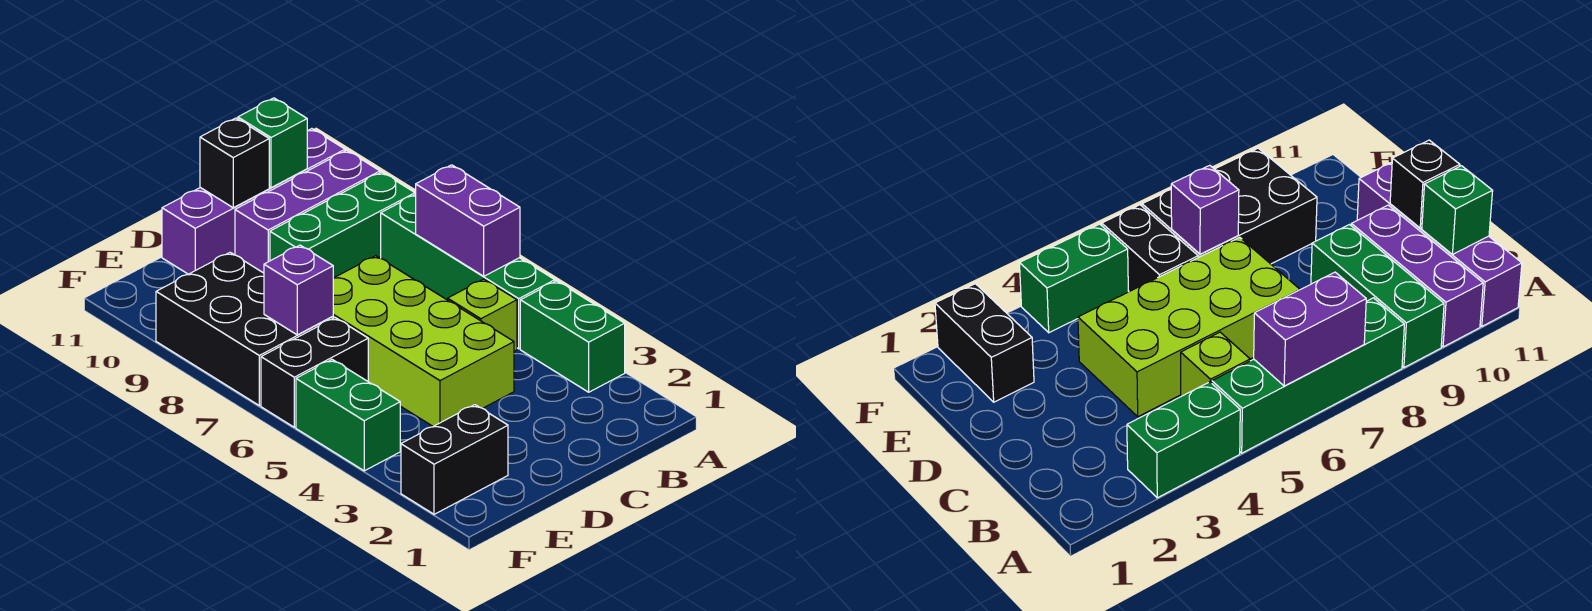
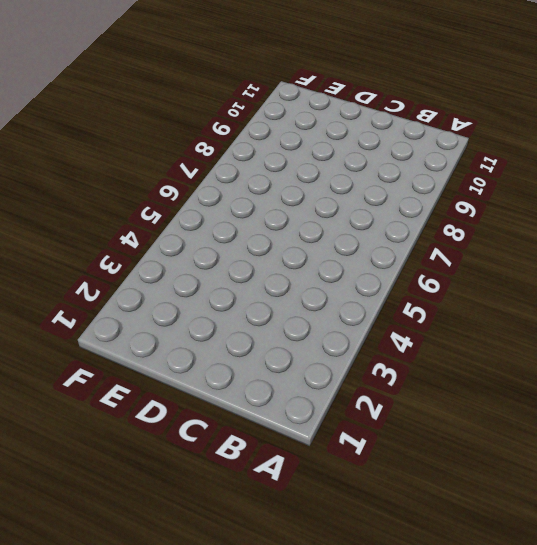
none -> green brick A3:A4 level 1
none -> green brick A5:A8 level 1
none -> green brick A9:C9 level 1

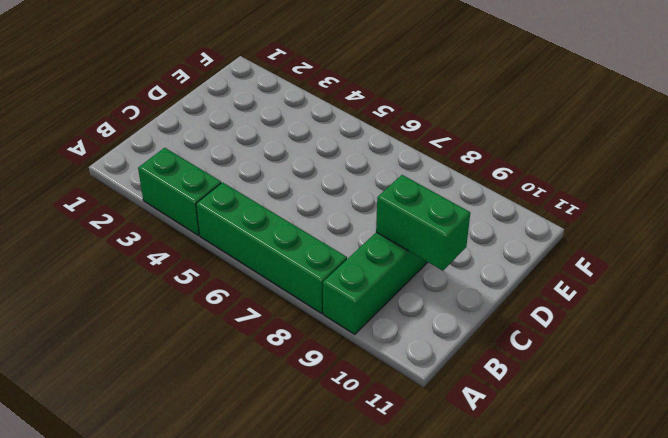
green brick C9:C10 level 2 -> green brick F4:F5 level 1
none -> purple brick A10:C10 level 1
none -> purple brick A11:D11 level 1
none -> lime brick B5 level 1

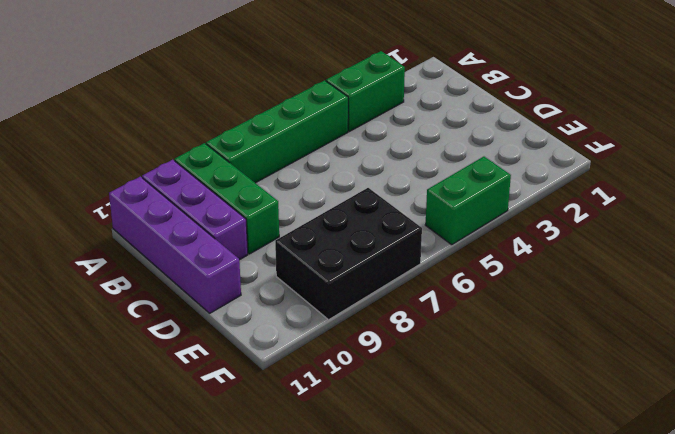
none -> lime brick B5 level 1
none -> lime brick C4:D7 level 1
none -> black brick E2:F2 level 1

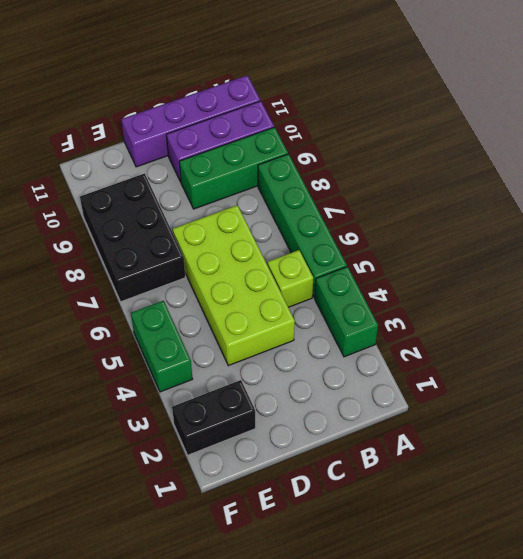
none -> black brick E6:F6 level 1
none -> purple brick A6:A7 level 2
none -> green brick B11 level 2

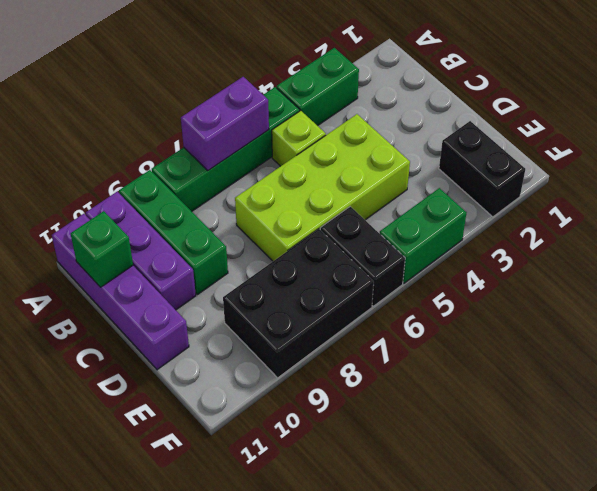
none -> black brick C11 level 2
none -> purple brick E7 level 2

